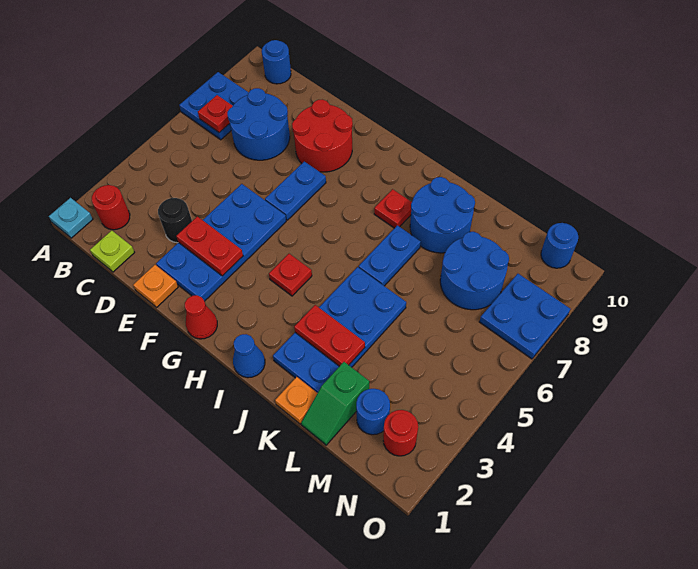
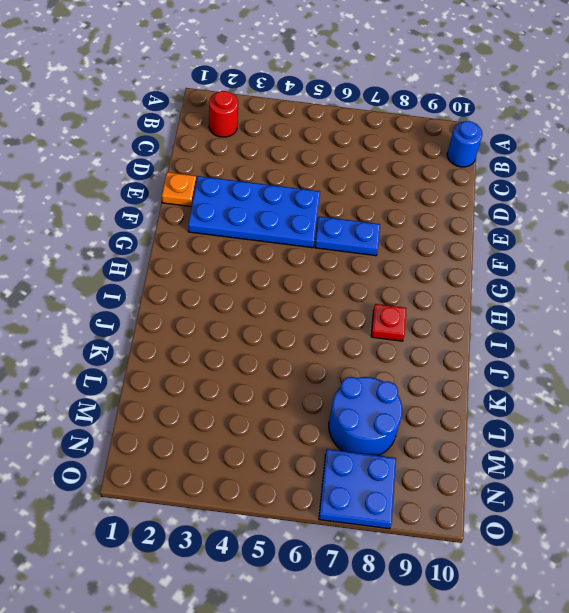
none -> cyan plate A1 level 1
none -> blue plate A7:B8 level 1
none -> lime plate C1 level 1

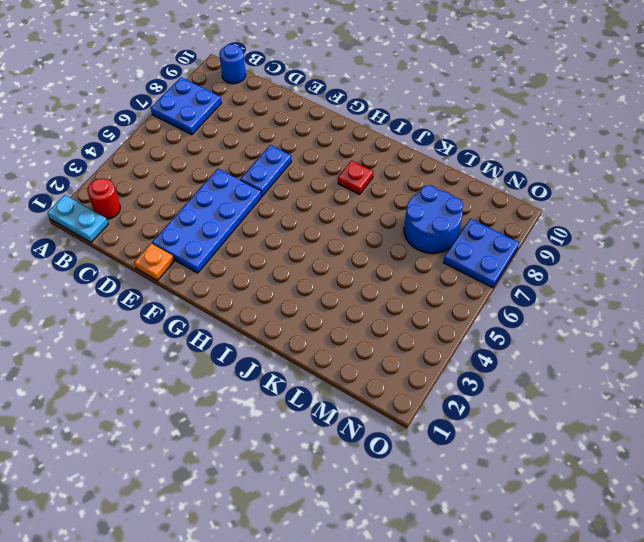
cyan plate A1:B1 level 1 -> cyan plate A1 level 1
none -> lime plate C1 level 1
none -> blue round brick C7:D8 level 1
none -> black round brick D3 level 1

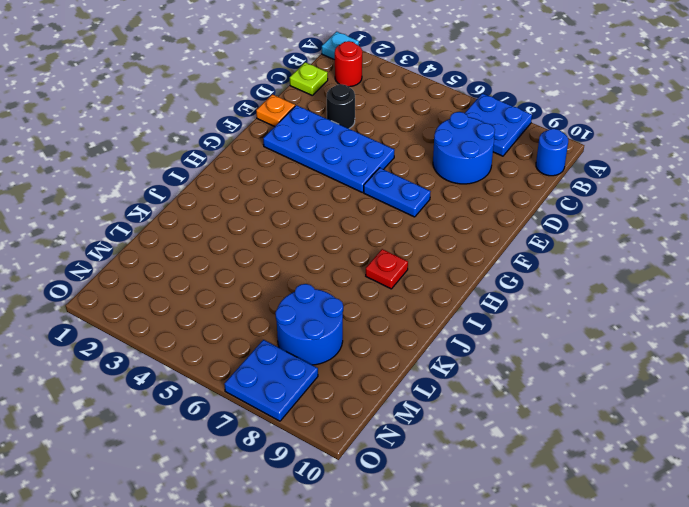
none -> red round brick E8:F9 level 1
none -> red cone G1 level 1
none -> red plate H4 level 1

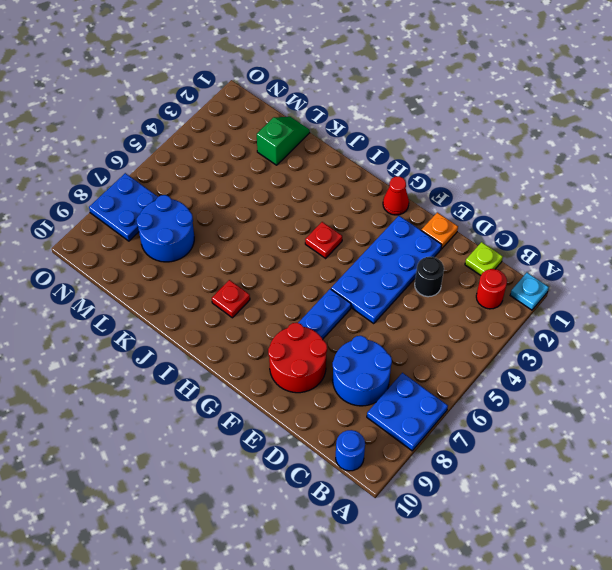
none -> blue cone I1 level 1
none -> blue plate J2:K5 level 1
none -> blue plate J6:J7 level 1

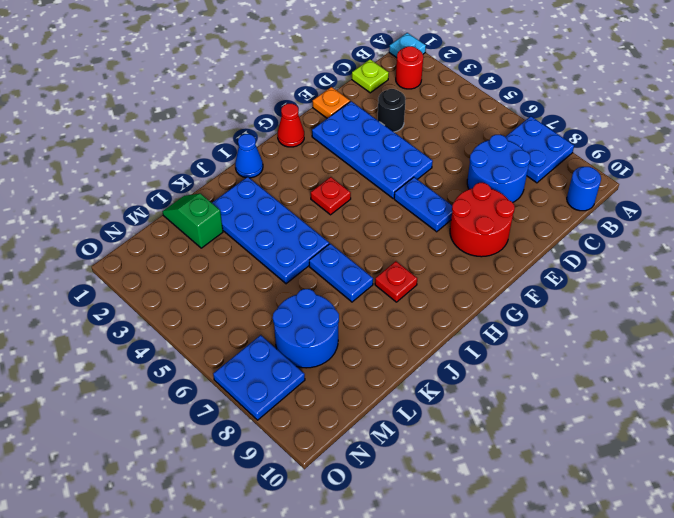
none -> blue round brick J8:K9 level 1
none -> orange plate K1 level 1
none -> blue round brick M2 level 1

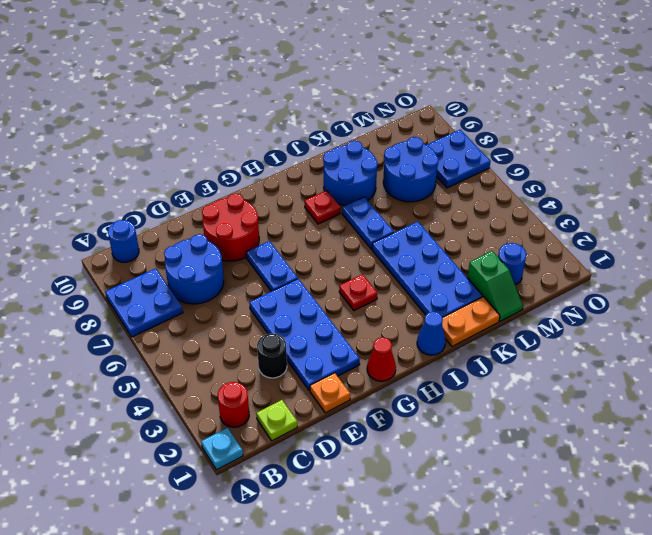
orange plate J1:K1 level 1 -> orange plate K1 level 1
none -> red round brick N2 level 1
none -> blue round brick N10 level 1
none -> red plate B7 level 2

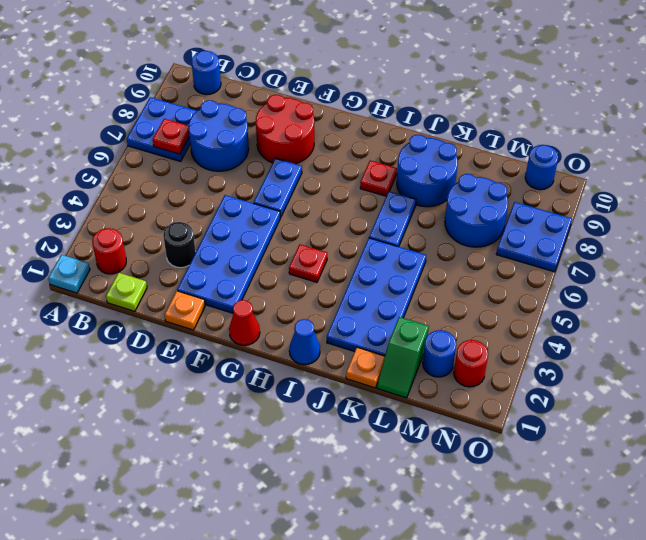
none -> red plate E3:F3 level 2
none -> red plate J3:K3 level 2

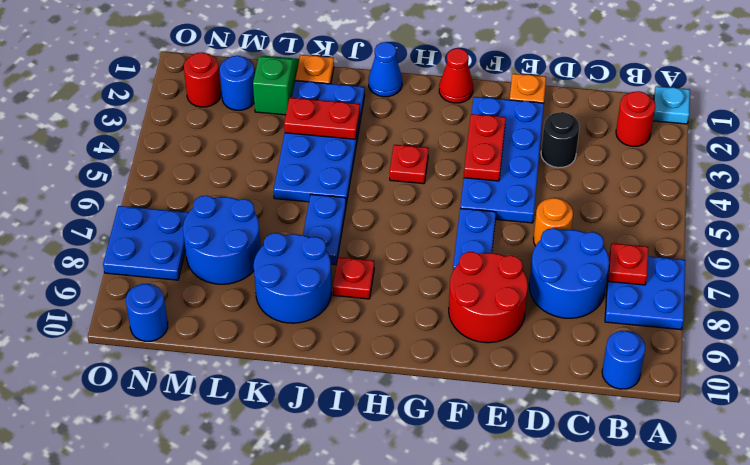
orange round brick D6 level 1 -> none
red plate F3:F4 level 2 -> red plate E3:F3 level 2
none -> lime plate C1 level 1

